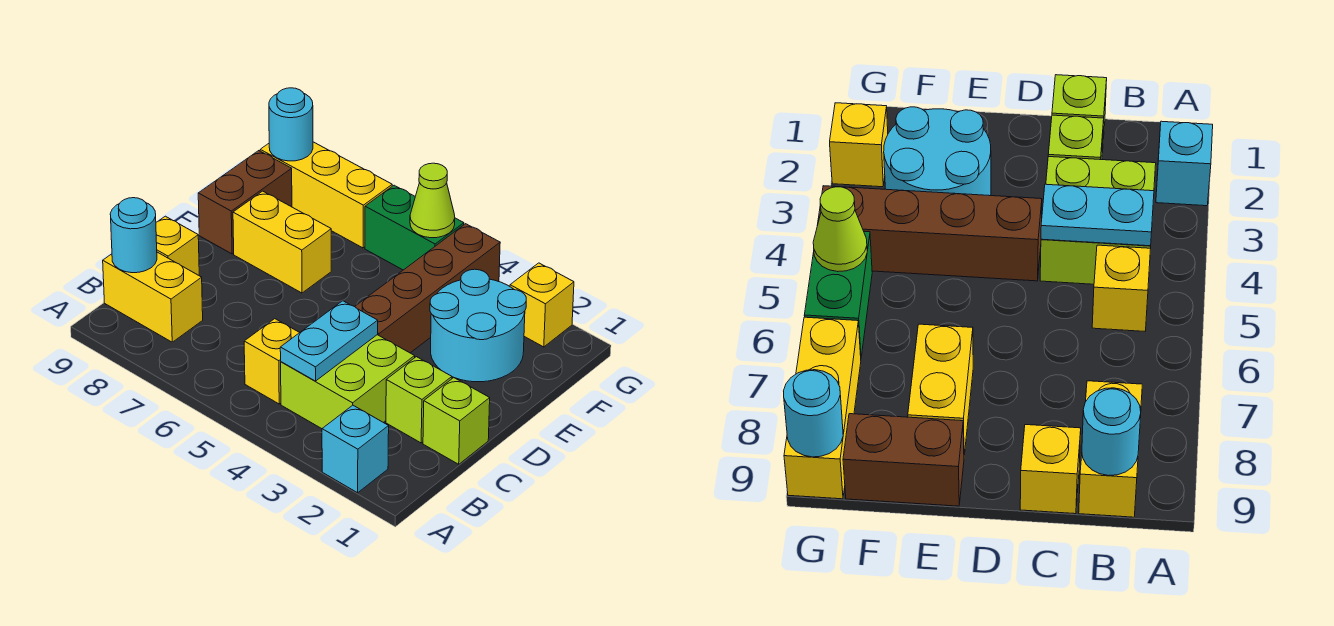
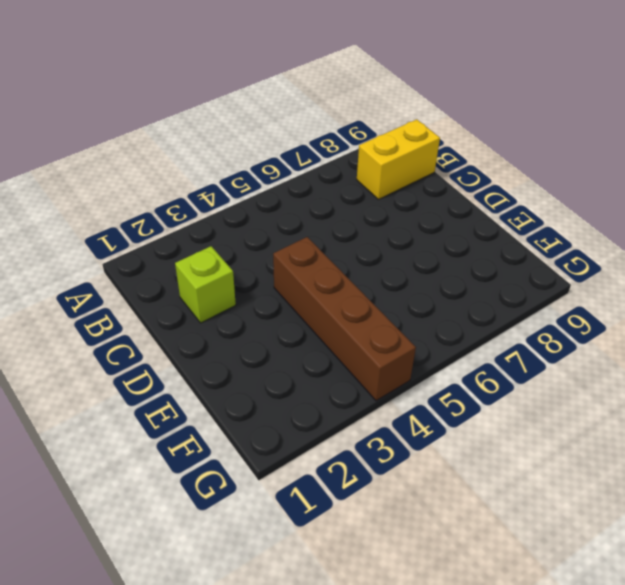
none -> cyan brick A2 level 1
none -> lime brick B3:C4 level 1
none -> yellow brick B5 level 1

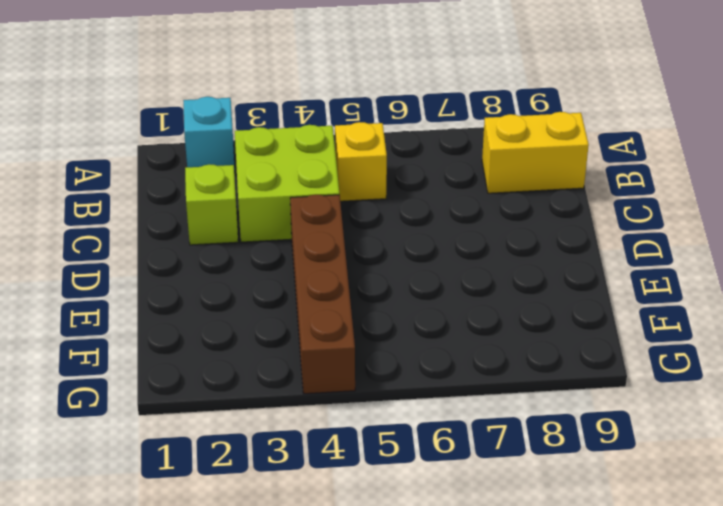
none -> lime brick C1 level 1
none -> yellow brick C9 level 1
none -> cyan round brick E2:F3 level 1

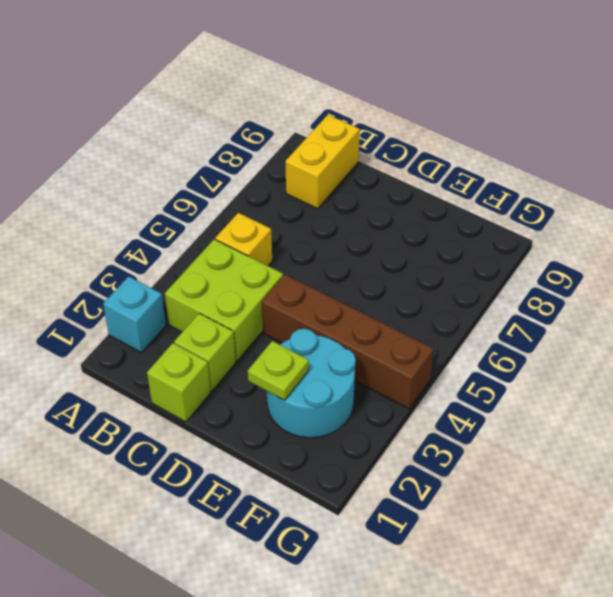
lime plate E2 level 2 -> none
none -> yellow brick C9 level 1
none -> yellow brick E7:E8 level 1
none -> brown brick E9:F9 level 1

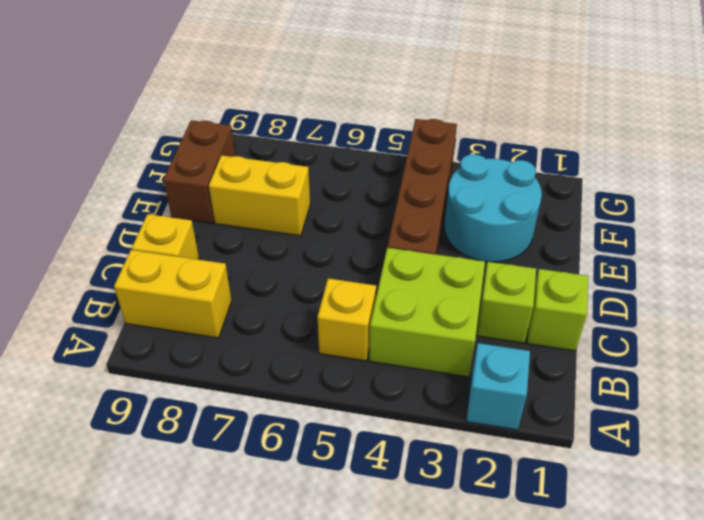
none -> yellow brick G2 level 1
none -> green brick G5:G6 level 1
none -> yellow brick G7:G9 level 1

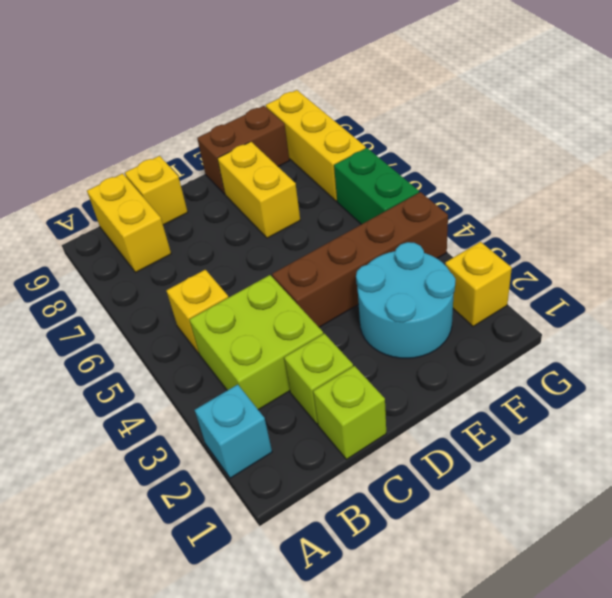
none -> cyan plate B4:C4 level 2
none -> cyan round brick B9 level 2
none -> lime cone G5 level 2

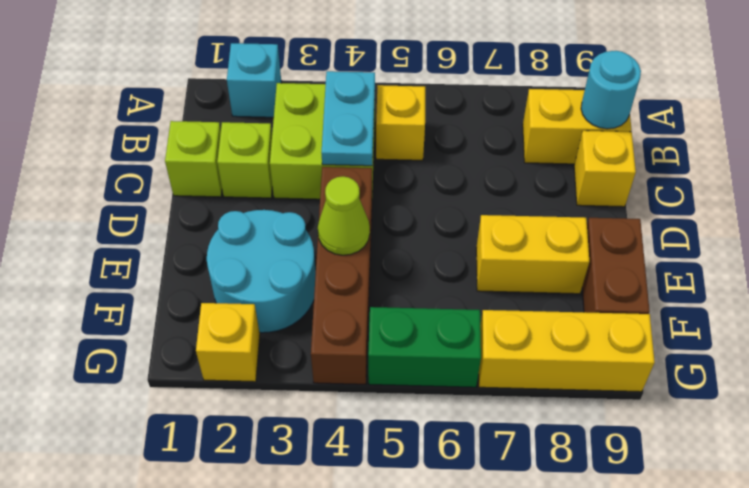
lime cone E4 level 2 -> lime cone G5 level 2
none -> cyan round brick G9 level 2

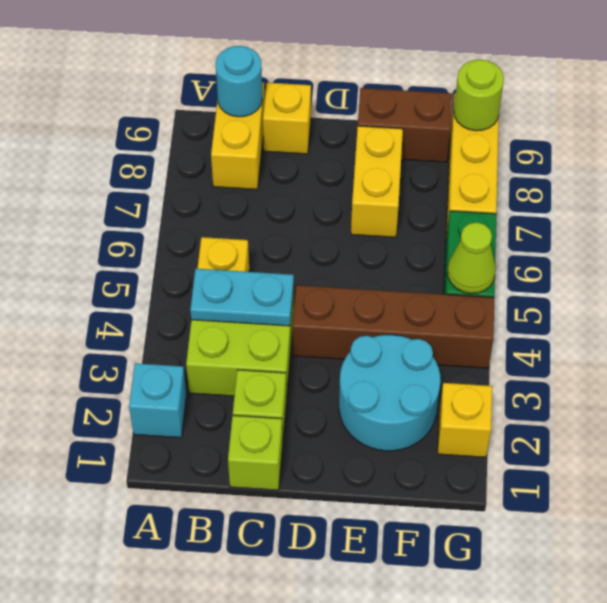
lime round brick G9 level 2 -> cyan round brick G9 level 2

